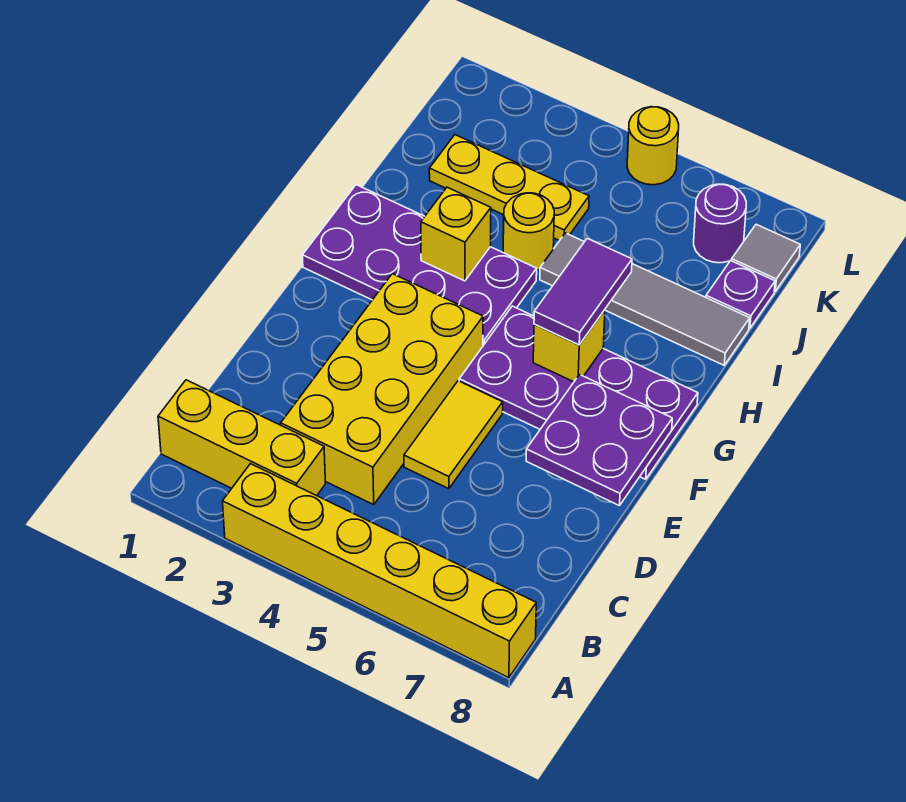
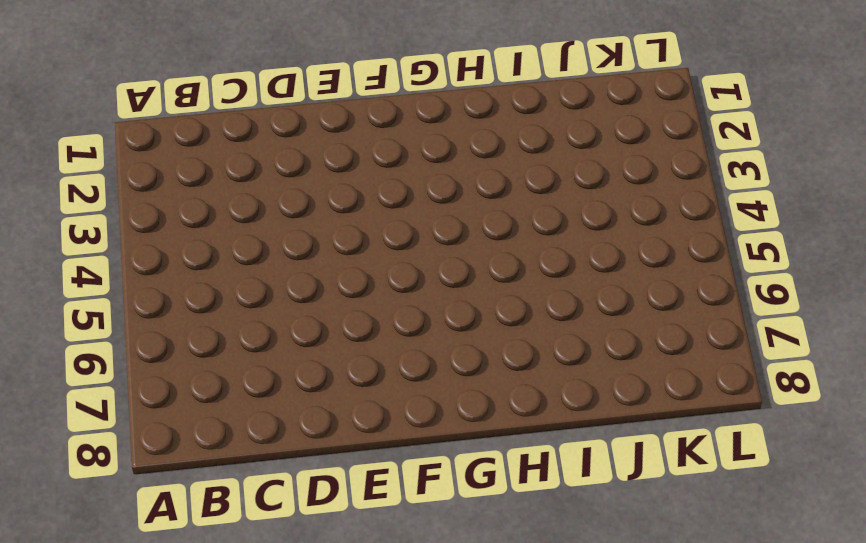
none -> yellow brick A3:A8 level 1
none -> yellow brick B1:B3 level 1
none -> yellow brick C3:F4 level 1

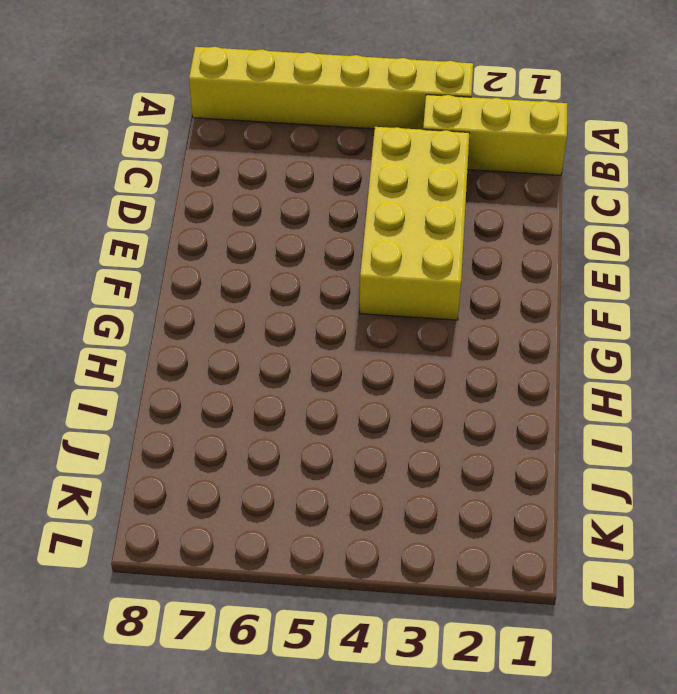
none -> yellow tile D5:E5 level 1
none -> purple plate F5:G8 level 1
none -> purple plate G1:H4 level 1

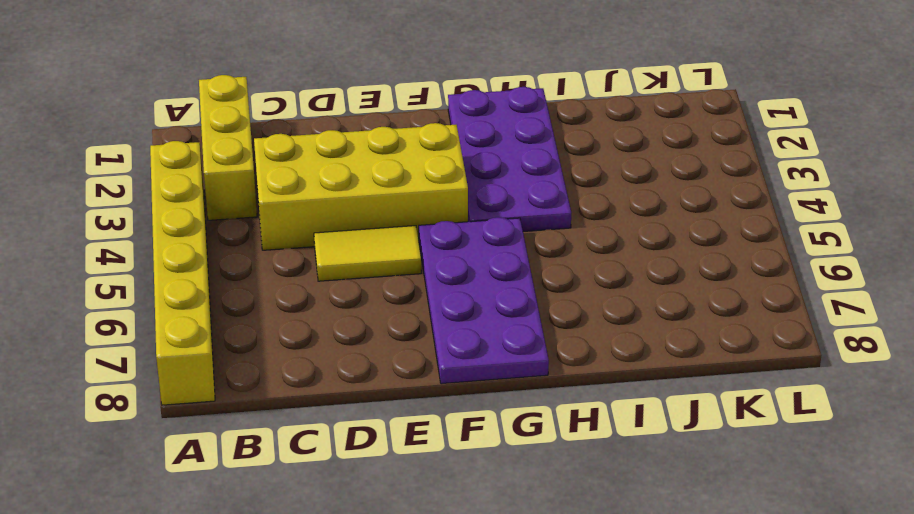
none -> yellow round brick I4 level 1
none -> grey tile I5:I8 level 1
none -> yellow plate J2:J4 level 1

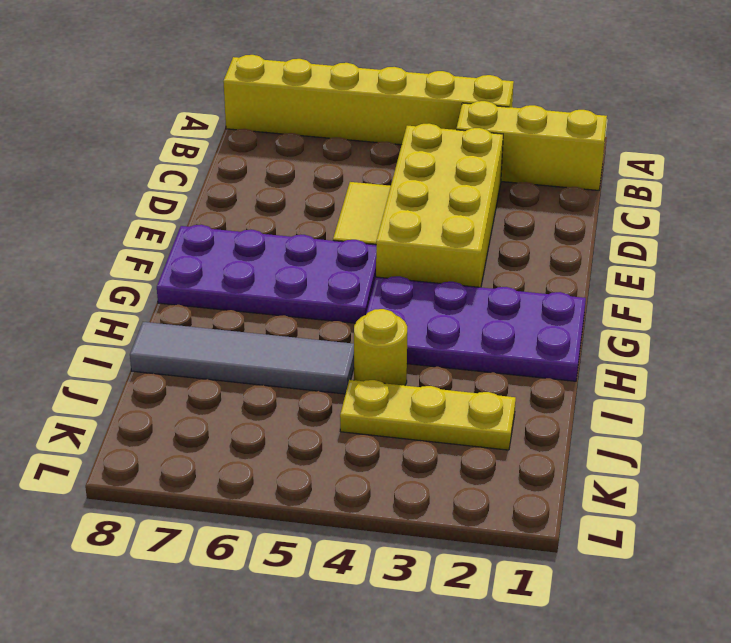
none -> purple plate J8 level 1
none -> purple round brick K7 level 1
none -> grey tile K8 level 1

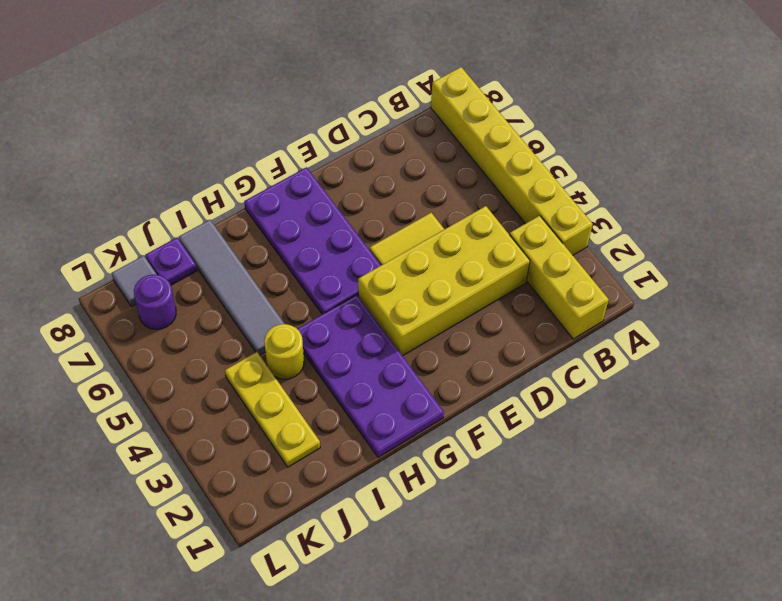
none -> yellow round brick L5 level 1
none -> purple plate E7:F8 level 2
none -> yellow brick G6 level 2

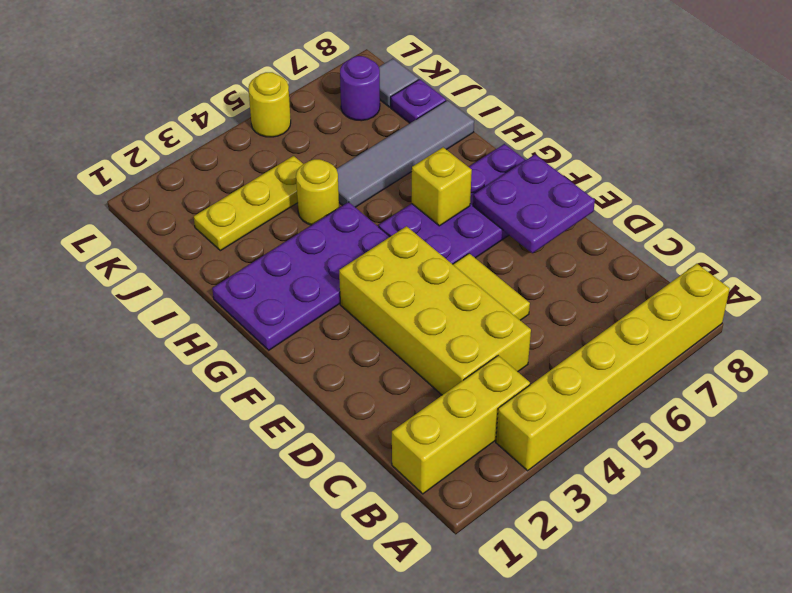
none -> yellow brick H3 level 2
none -> purple tile G6:H6 level 3

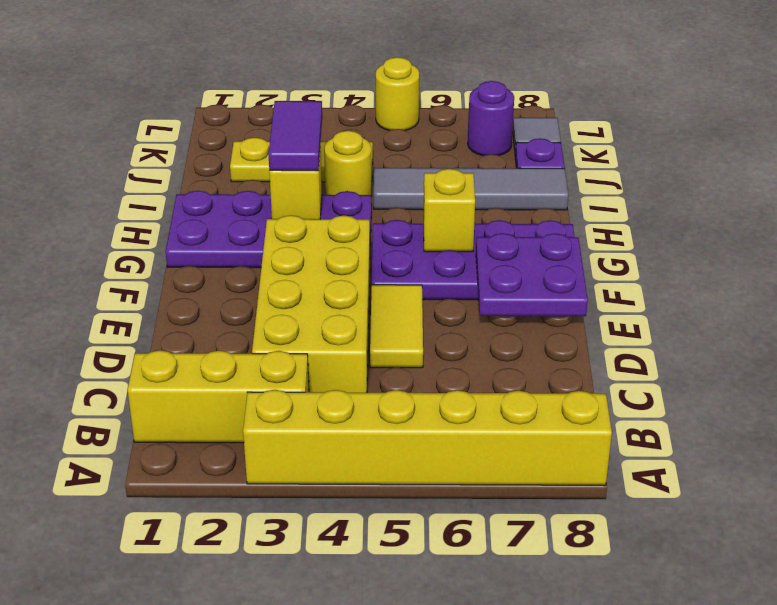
purple tile H3:I3 level 3 -> purple tile G6:H6 level 3

